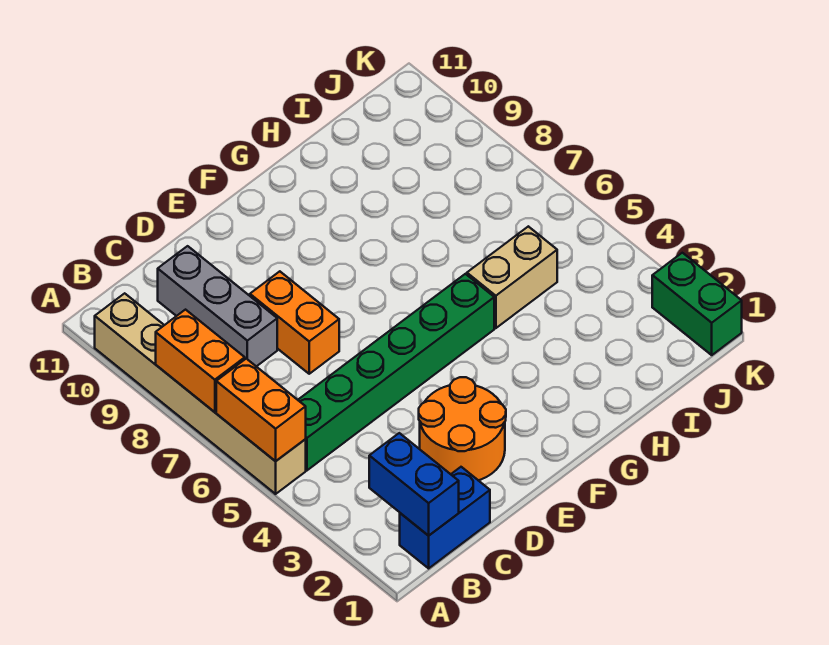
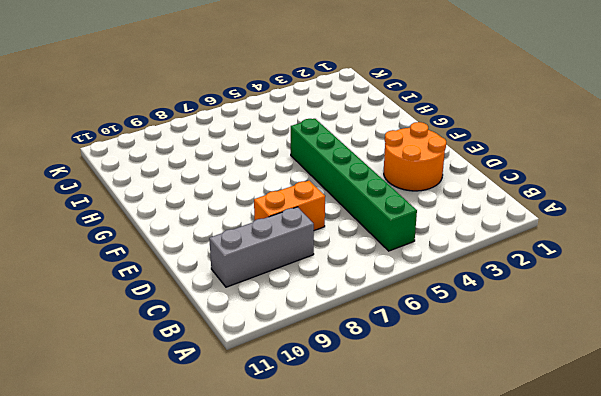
none -> tan brick A5:A10 level 1
none -> blue brick B1:C1 level 1

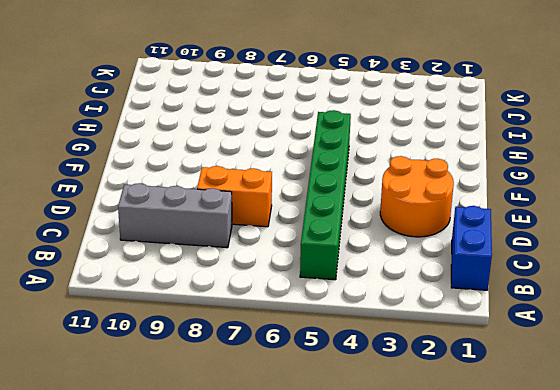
none -> tan brick A5:A10 level 1
none -> tan brick H5:I5 level 1

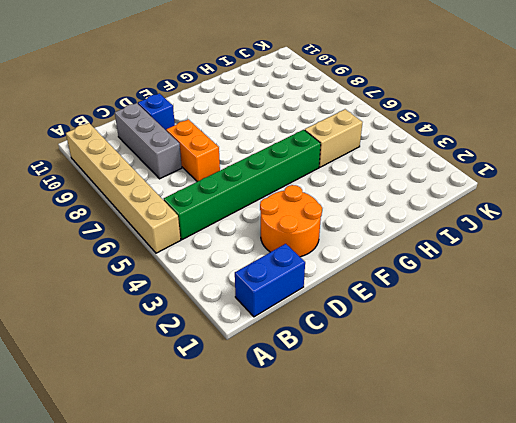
blue brick D10 level 1 -> none
none -> green brick K1:K2 level 1
none -> orange brick A5:A6 level 2

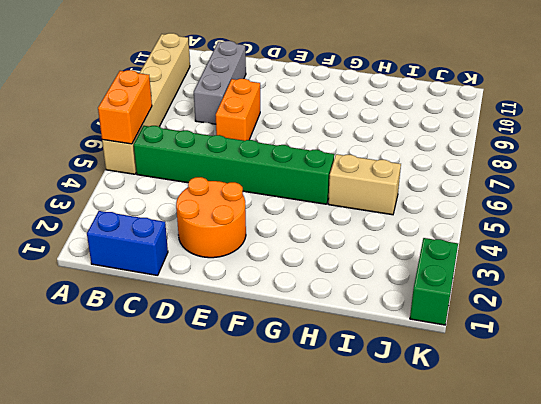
none -> orange brick A7:A8 level 2
none -> blue brick B1:B2 level 2

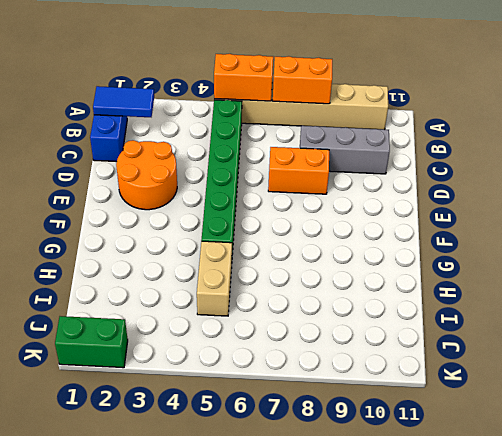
blue tile B1:B2 level 2 -> blue brick B1:B2 level 2

